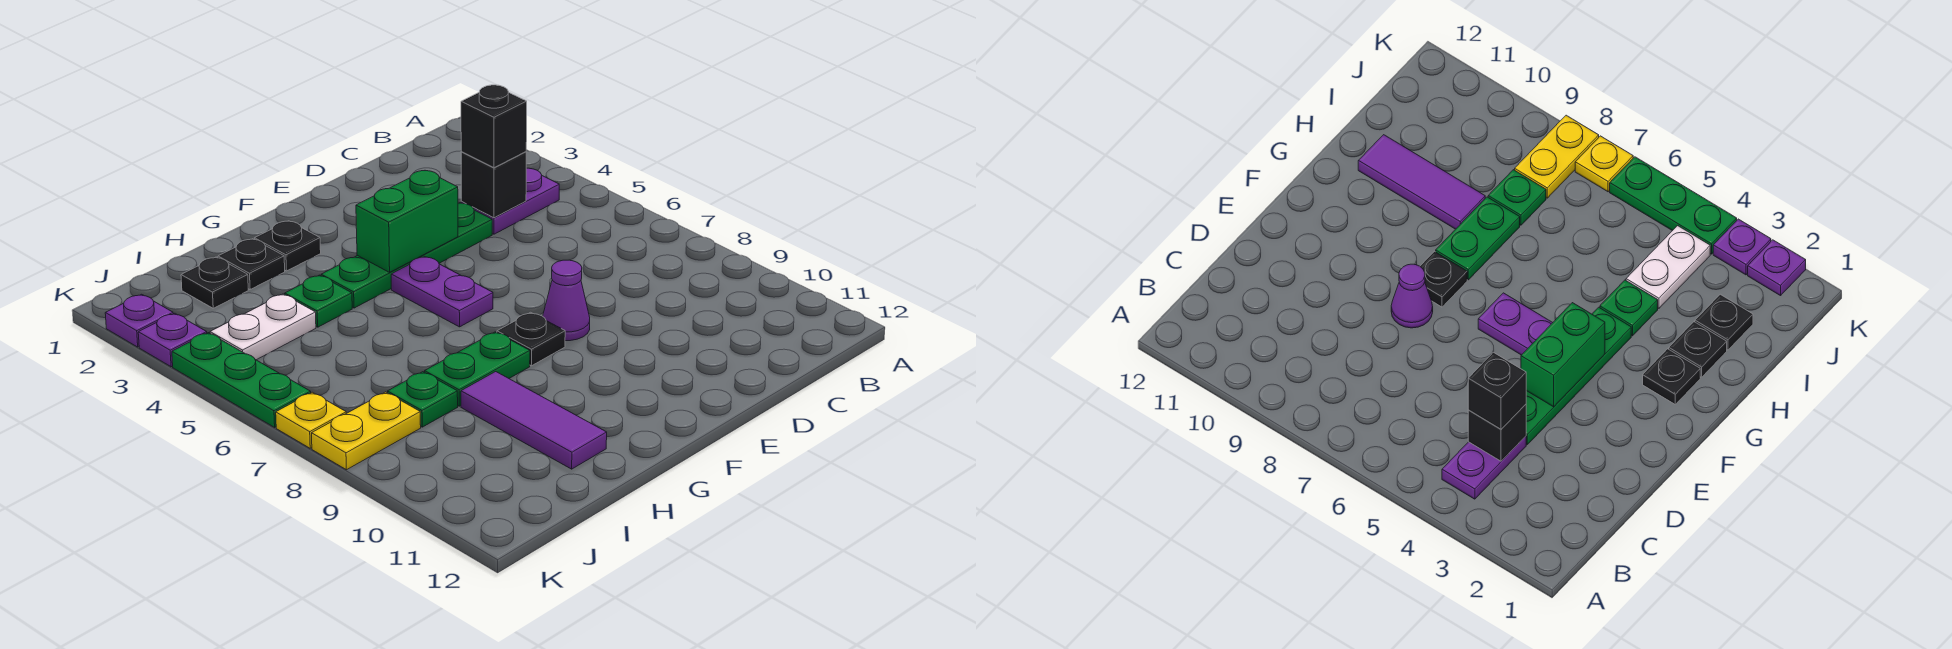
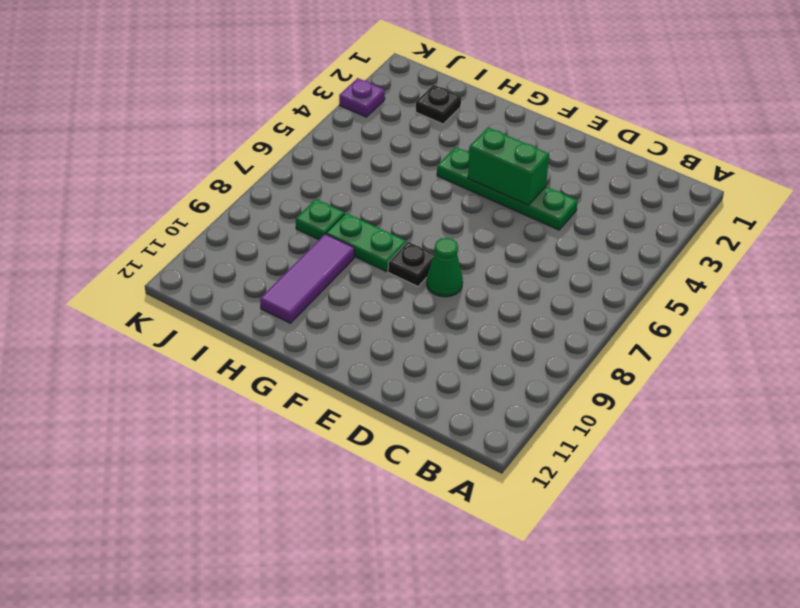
green cone E8 level 1 -> purple cone E8 level 1
none -> purple plate B4:C4 level 1
none -> purple plate F5:F6 level 1
none -> black plate G2 level 1

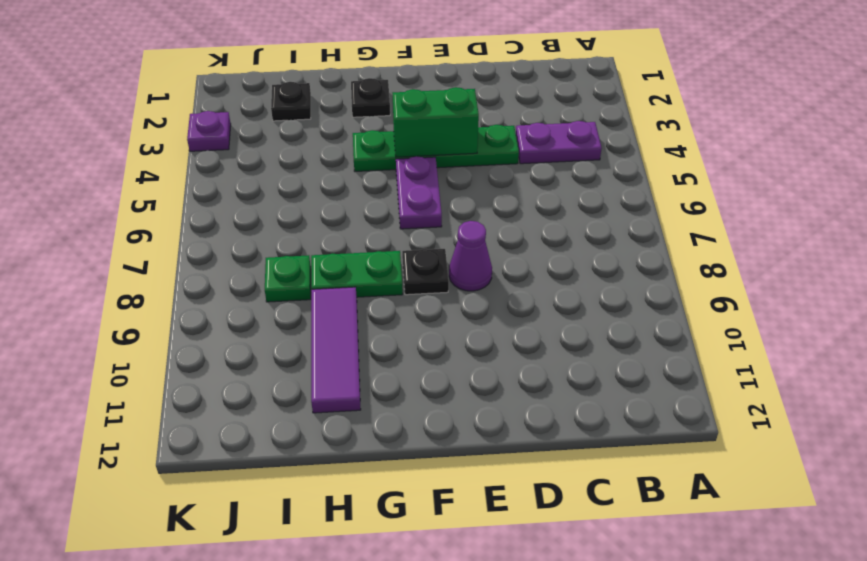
none -> black plate H2 level 1
none -> green plate H4 level 1
none -> white plate I4:J4 level 1

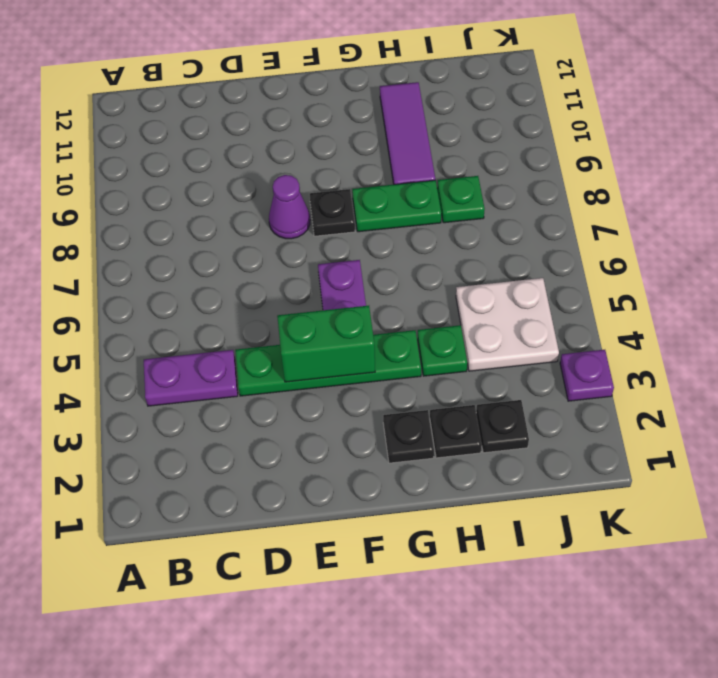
white plate I4:J5 level 1 -> white plate I4:J4 level 1
none -> yellow plate J8:K8 level 1
none -> purple plate K2 level 1
none -> green plate K4:K6 level 1

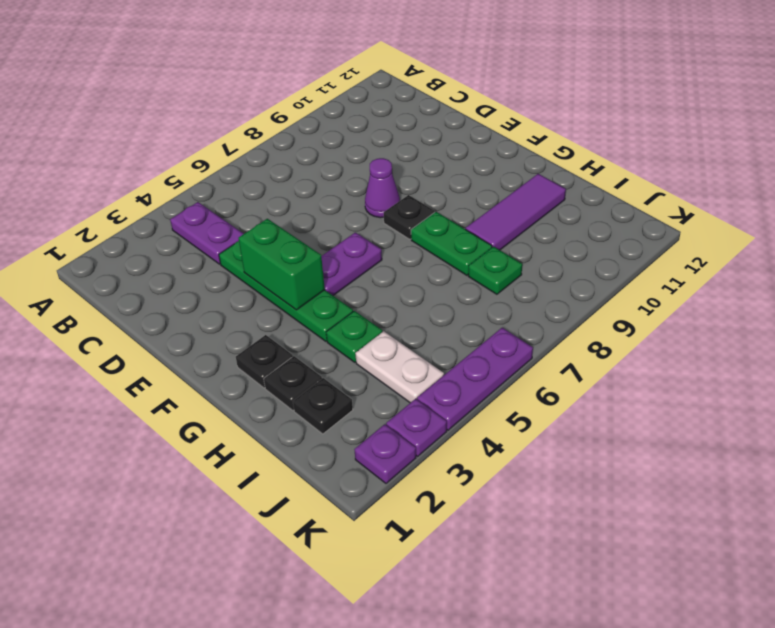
purple plate K4:K6 level 1 -> green plate K4:K6 level 1
none -> yellow plate J8:K8 level 1
none -> yellow plate K7 level 1
none -> black brick C4 level 2

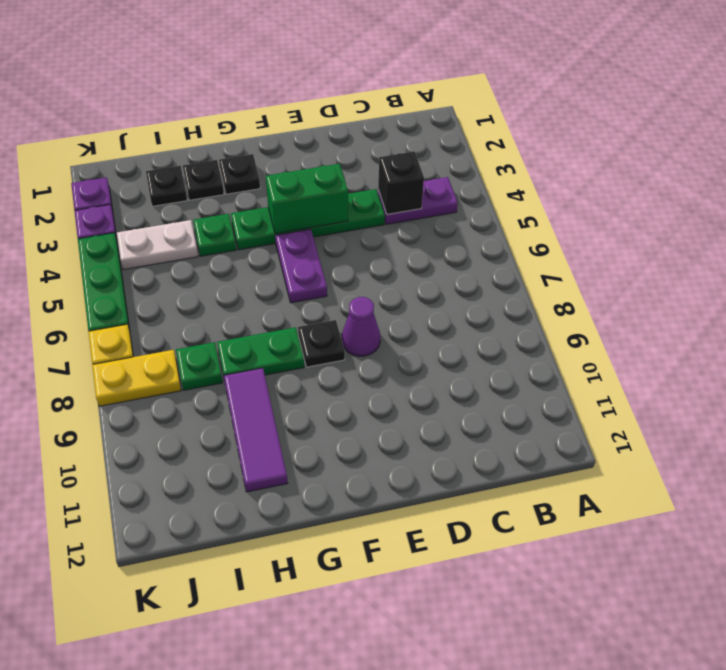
none -> black brick C4 level 3

